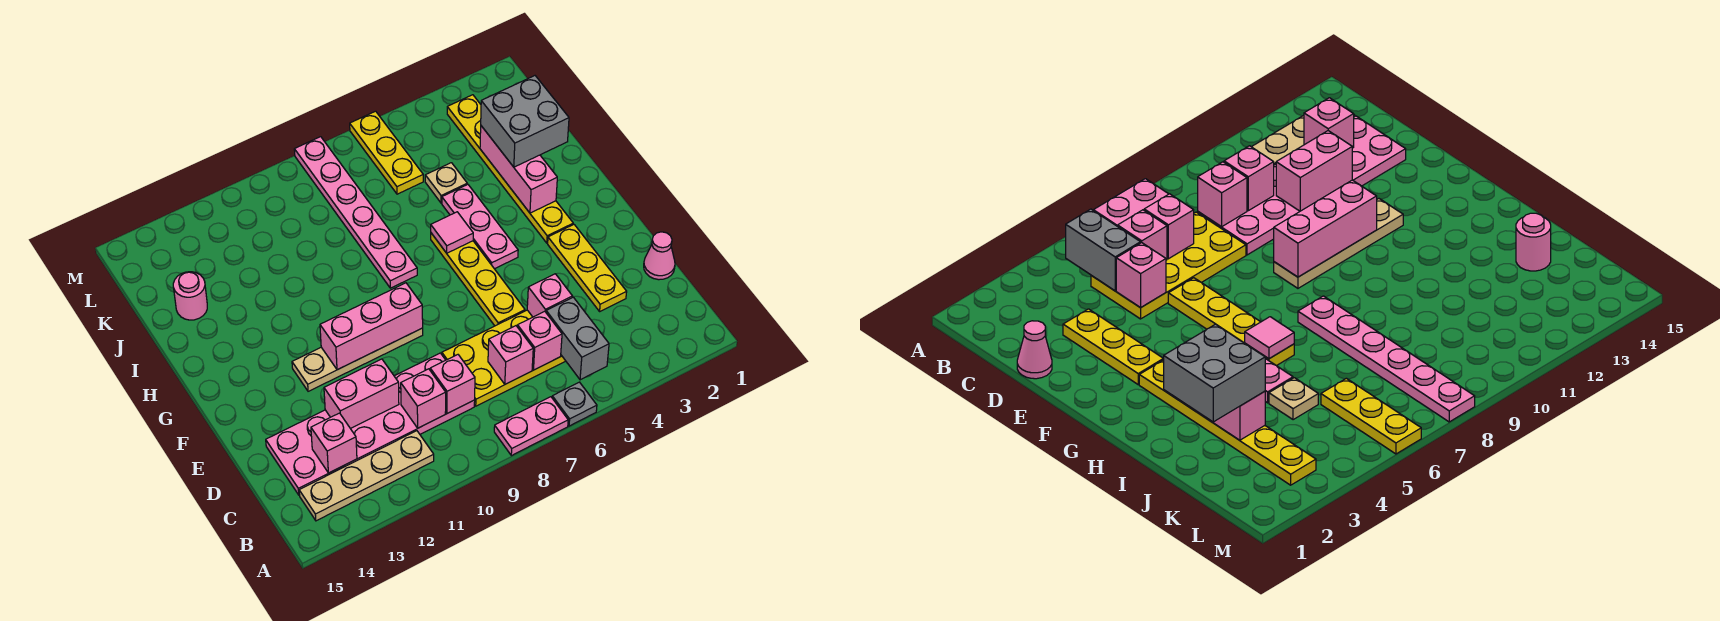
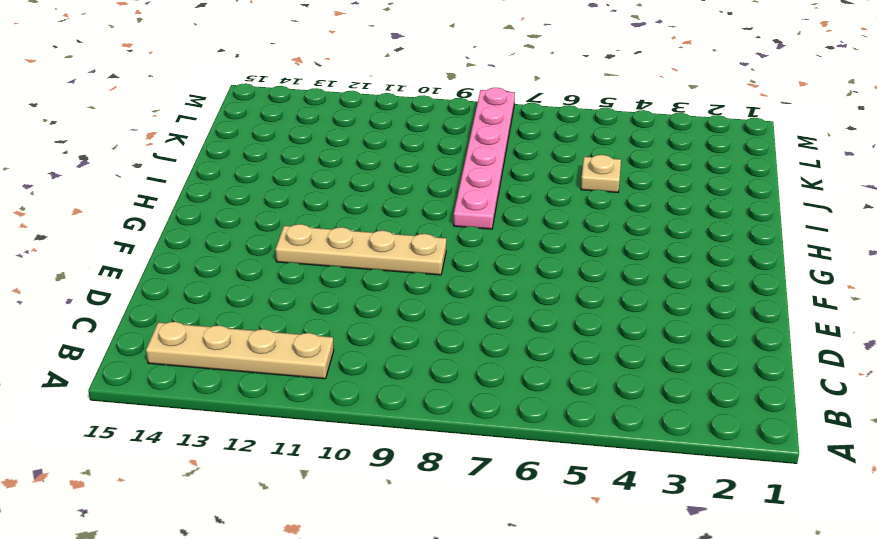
none -> grey plate A6 level 1
none -> pink plate A7:A8 level 1
none -> yellow plate C5:D8 level 1

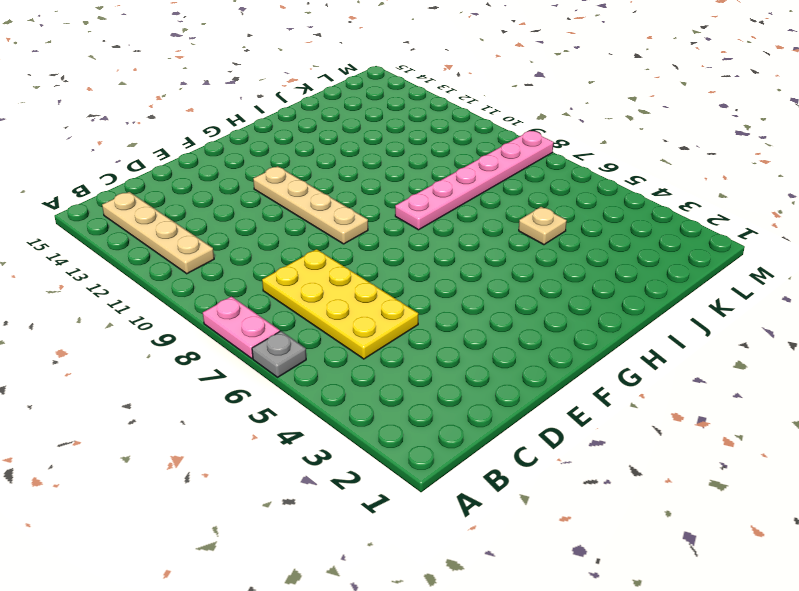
none -> pink plate C9:D14 level 1
none -> pink cone D1 level 1
none -> yellow plate D3:F3 level 1

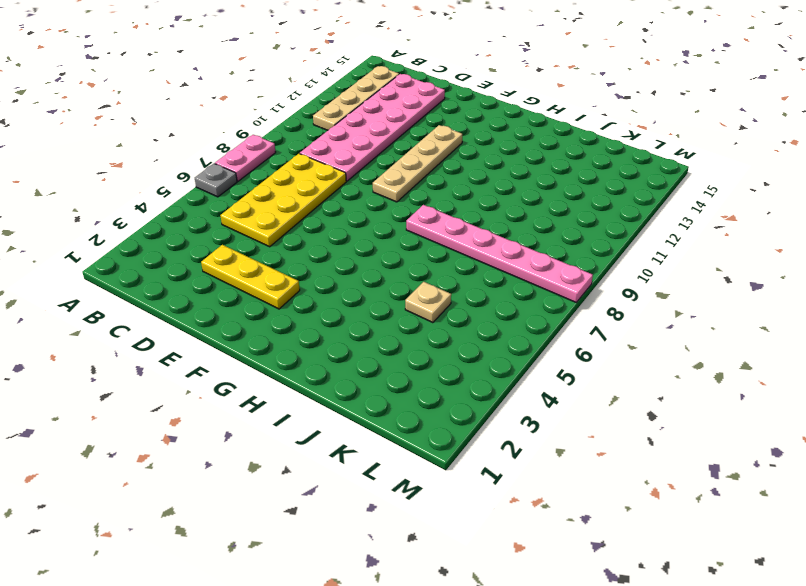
none -> pink cone D1 level 1
none -> yellow plate E6:H6 level 1
none -> yellow plate G3:L3 level 1

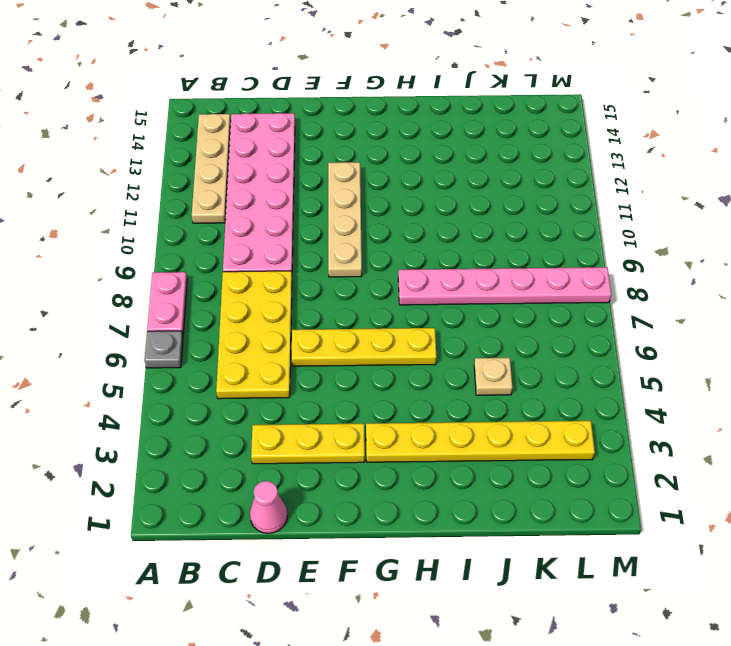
none -> pink plate G5:I5 level 1
none -> pink round brick J14 level 1
none -> yellow plate K6:M6 level 1

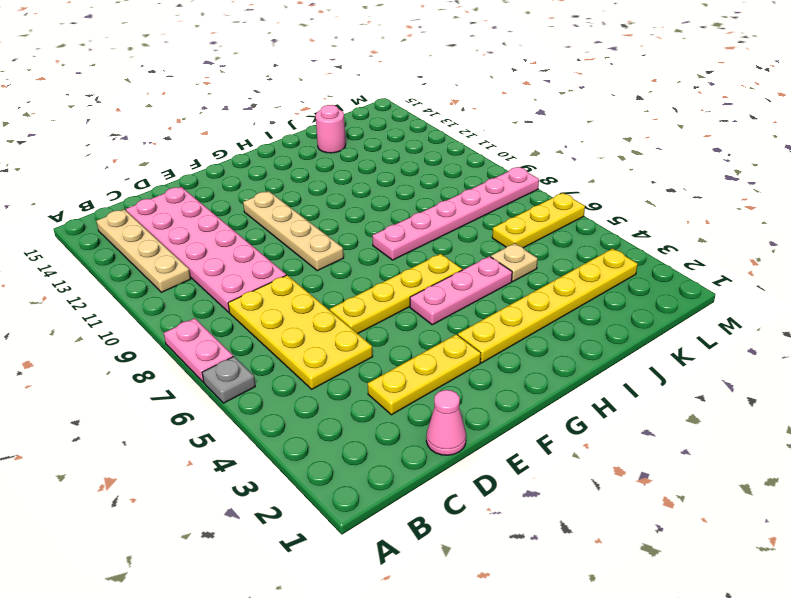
none -> grey brick B5:C5 level 2
none -> pink brick C6 level 2
none -> pink brick C7 level 2

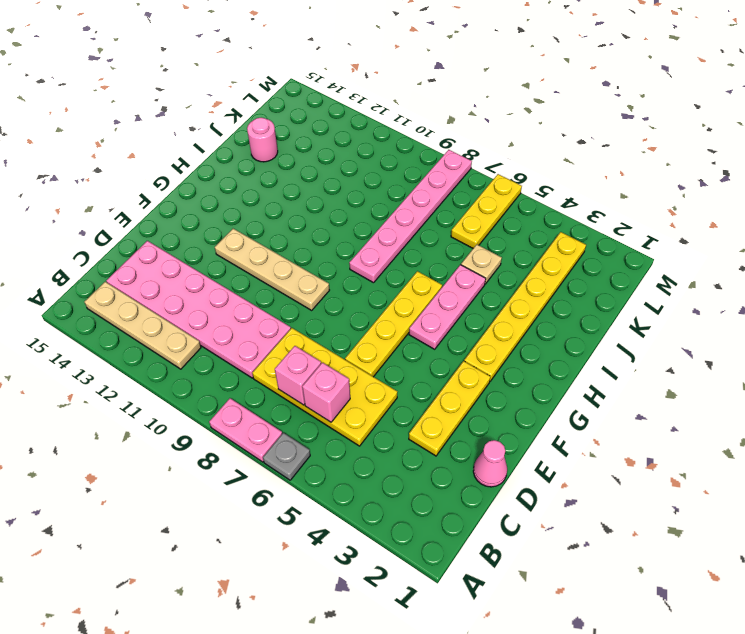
none -> grey brick B5:C5 level 2
none -> pink brick C9 level 2
none -> pink brick C10 level 2

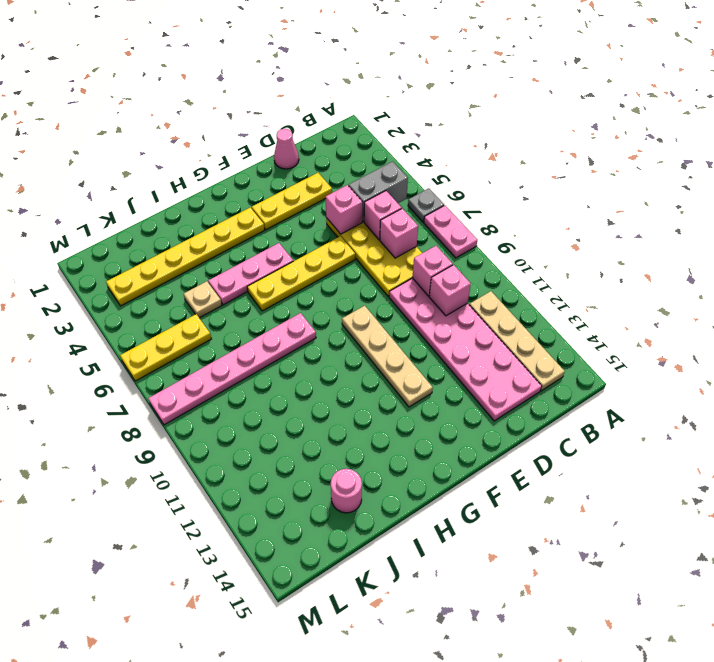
none -> pink brick C13 level 2
none -> pink brick D11:D12 level 2
none -> pink brick F9:F11 level 2

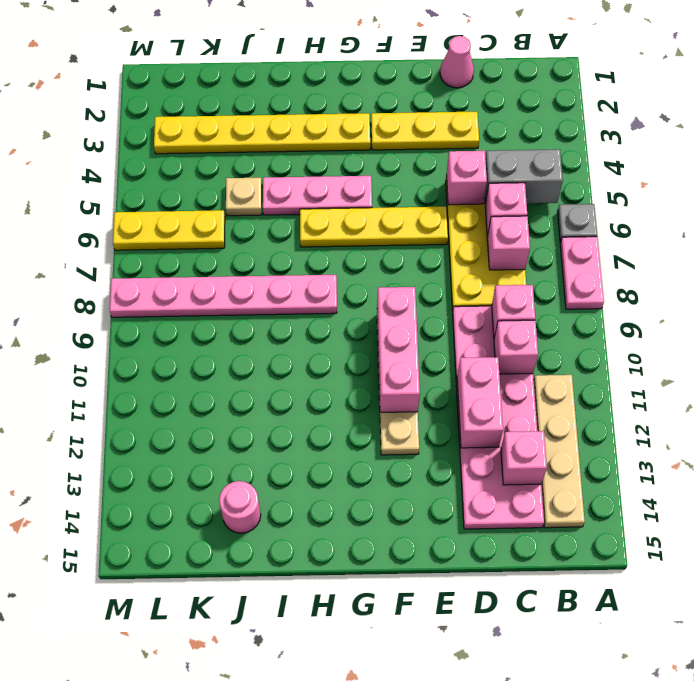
none -> pink brick H3:J3 level 2
none -> pink tile H6 level 2
none -> grey brick I2:J3 level 3

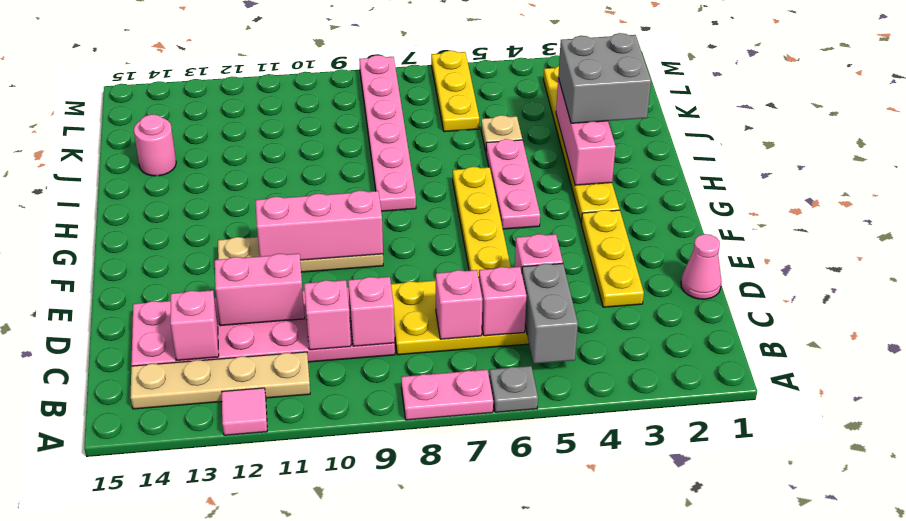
pink tile A12 level 1 -> pink tile H6 level 2

